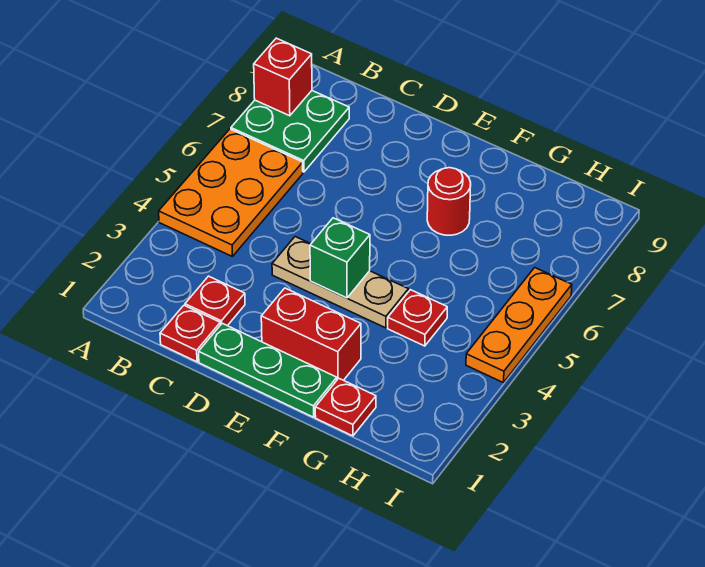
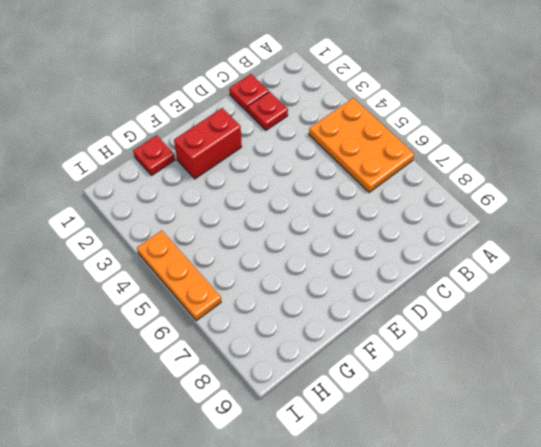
none -> green plate A7:B8 level 1
none -> green plate D1:F1 level 1
none -> tan plate D4:F4 level 1

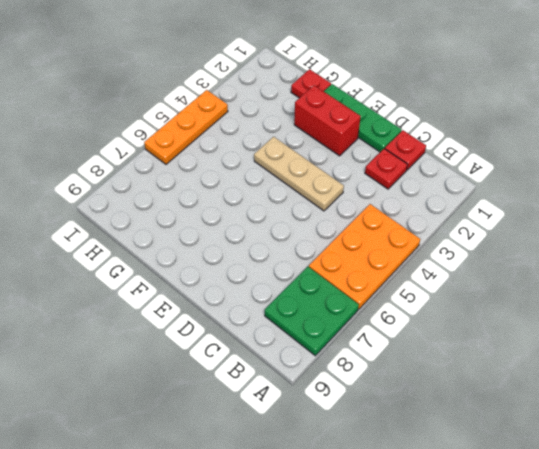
none -> red round brick F7 level 1
none -> red plate G4 level 1
none -> red brick A8 level 2

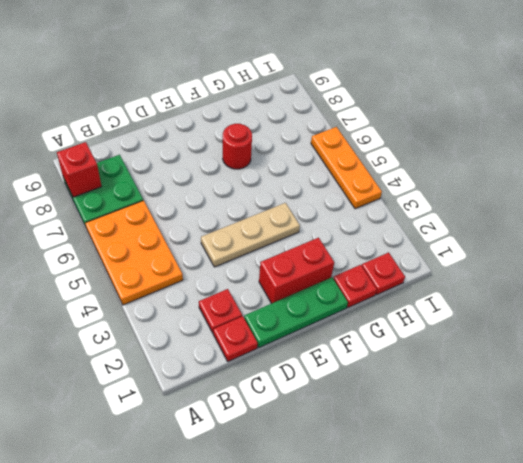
red plate H1 level 1 -> red plate G4 level 1
none -> green brick E4 level 2

